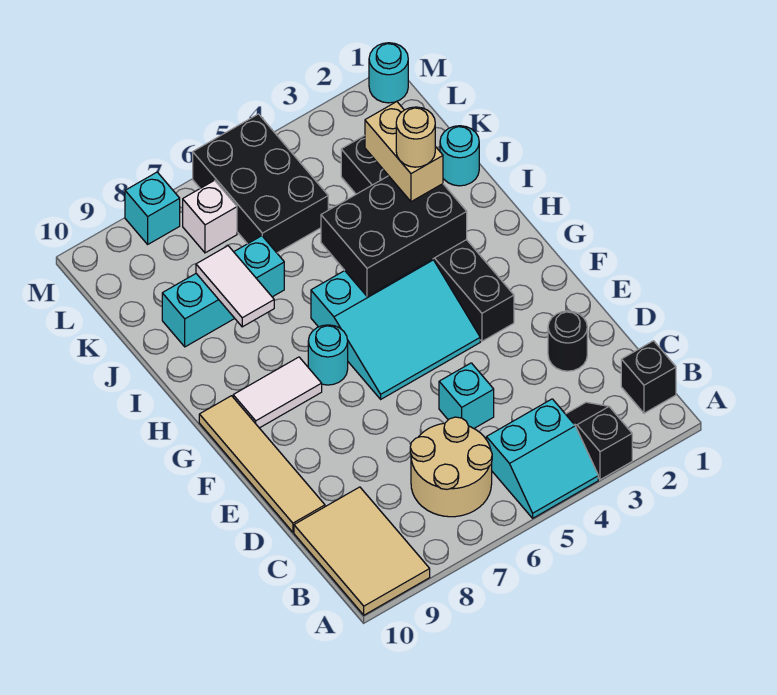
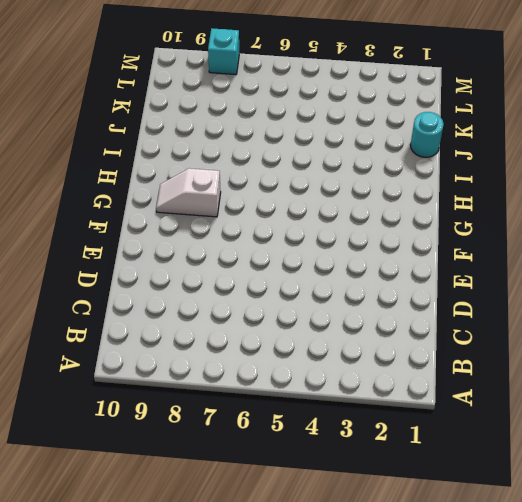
white slope G8:G9 level 1 top 8 -> white tile G8:G9 level 1
none -> black slope A3:B3 level 1 top A
none -> cyan slope A4:B5 level 1 top B
none -> tan tile A9:C10 level 1

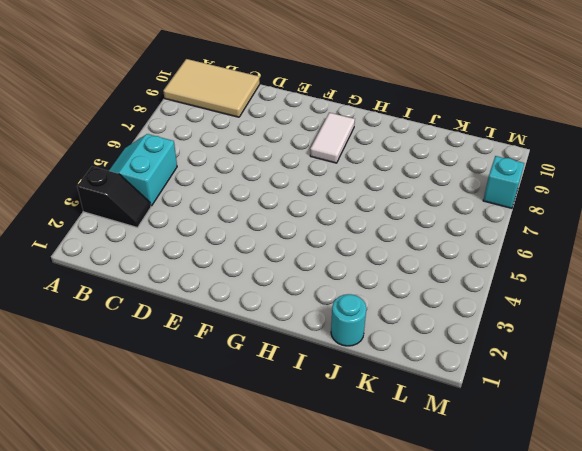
none -> black brick B1 level 1
none -> tan round brick B6:C7 level 1
none -> black round brick D2 level 1

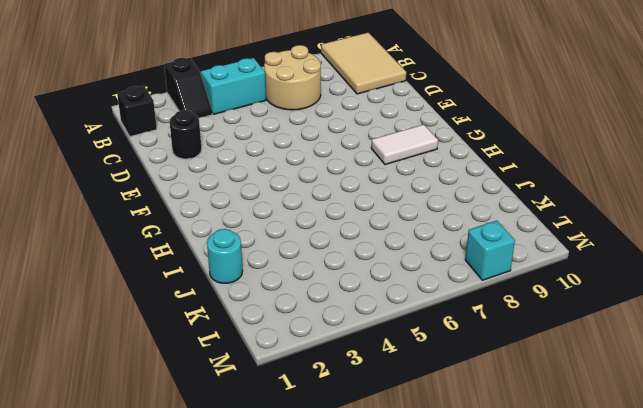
none -> cyan brick D5 level 1
none -> tan tile D10:G10 level 1
none -> black brick F3:K3 level 1

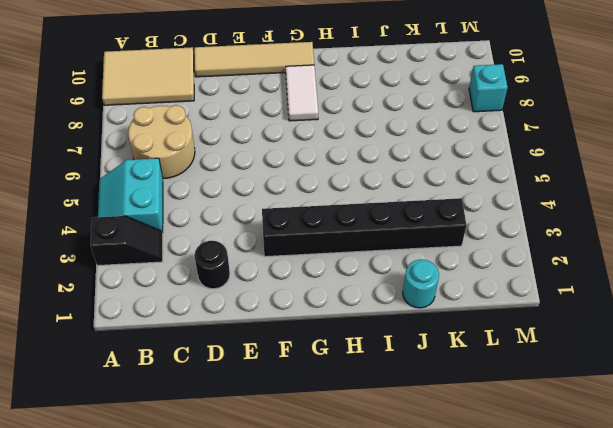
none -> black brick B1 level 1
none -> cyan brick D5 level 1
none -> cyan slope F4:H6 level 1 top H

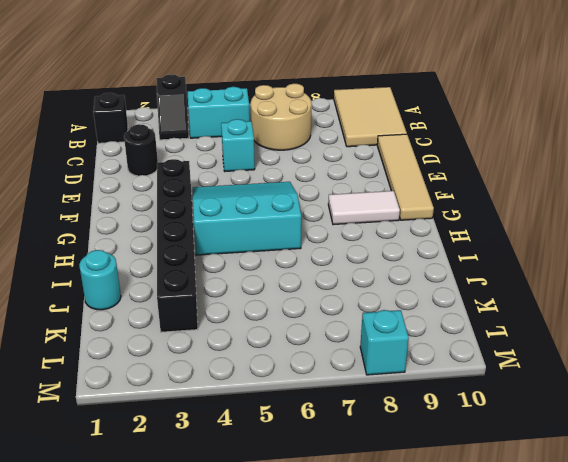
none -> cyan round brick G7 level 1
none -> cyan brick J7:J9 level 1
none -> black brick K5:M6 level 1

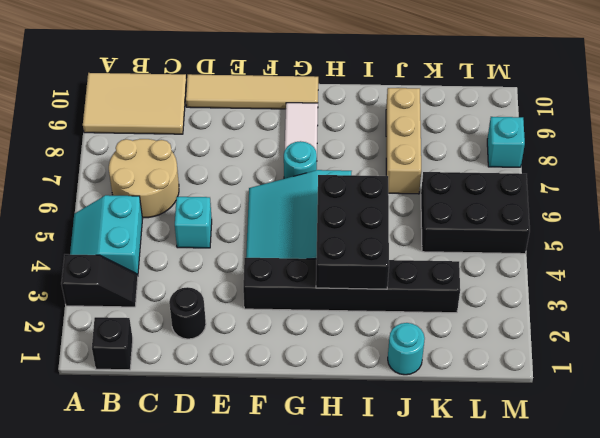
tan brick J7:J9 level 1 -> cyan brick J7:J9 level 1
none -> white brick L7 level 1
none -> cyan round brick M1 level 1
none -> white tile I8:J8 level 2

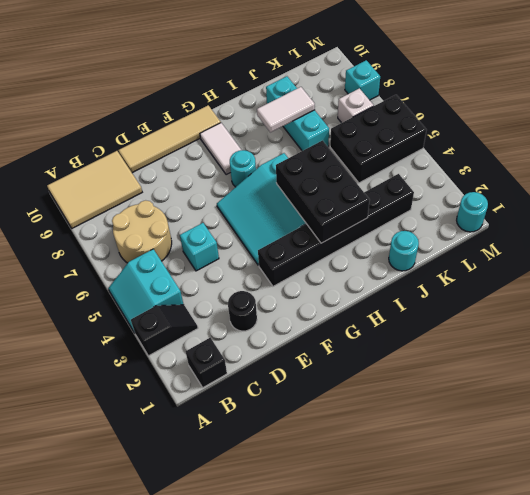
none -> tan brick I3:J3 level 3
none -> tan round brick I3 level 4

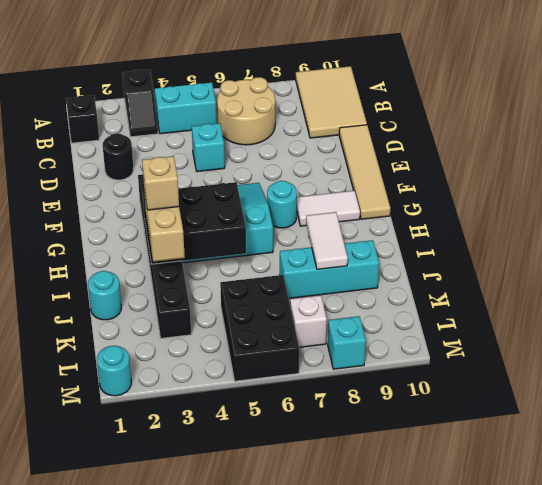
tan brick I3 level 4 -> tan round brick I3 level 4

